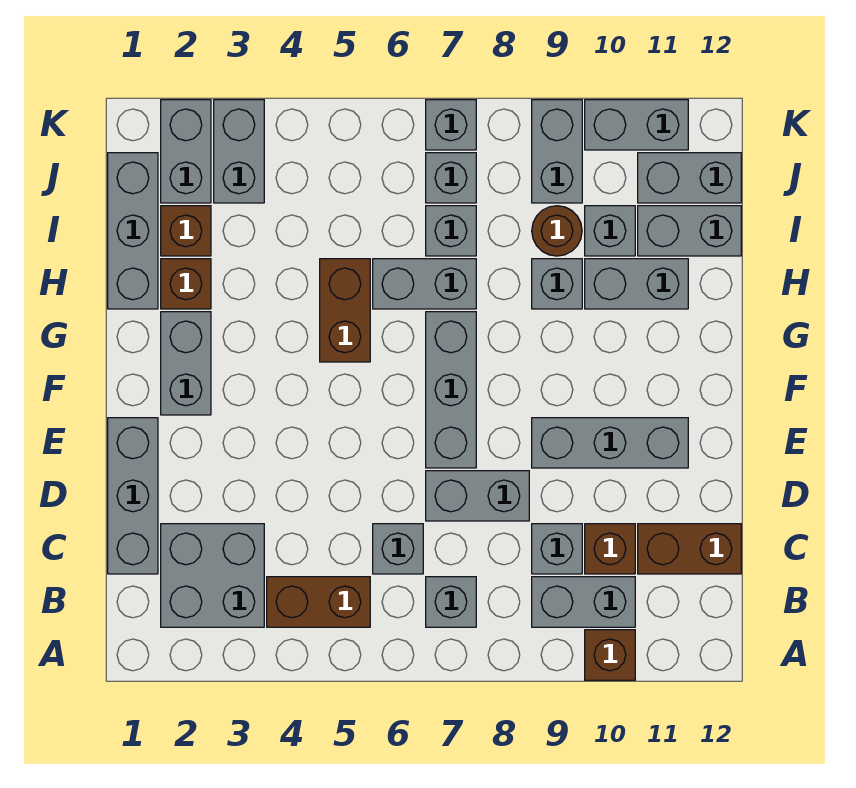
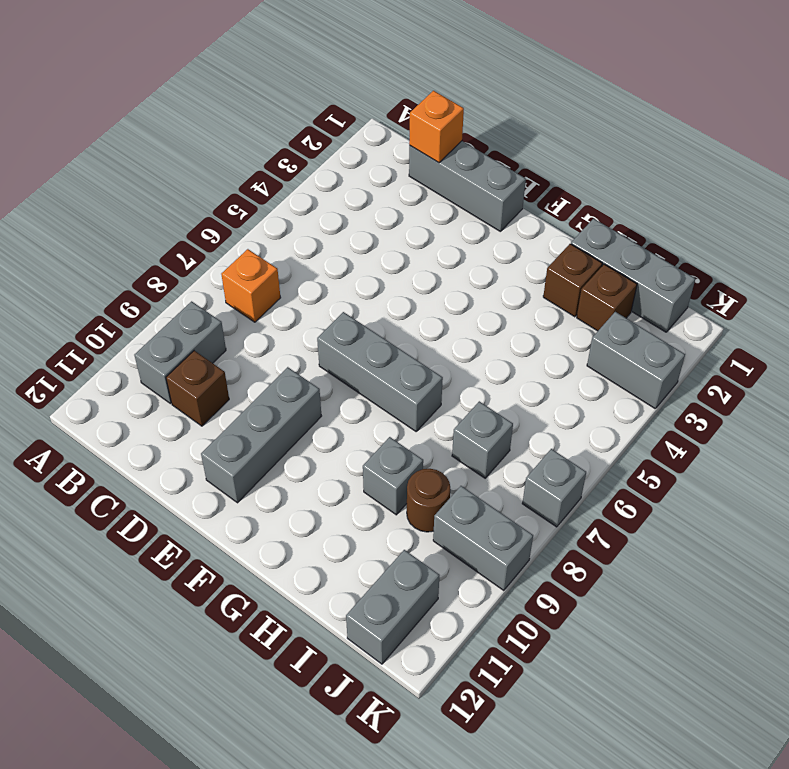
orange brick B7 level 1 -> grey brick B7 level 1
orange brick C1 level 2 -> none
none -> brown brick A10 level 1
none -> grey brick B2:C3 level 1
none -> brown brick B4:B5 level 1
none -> grey brick C6 level 1

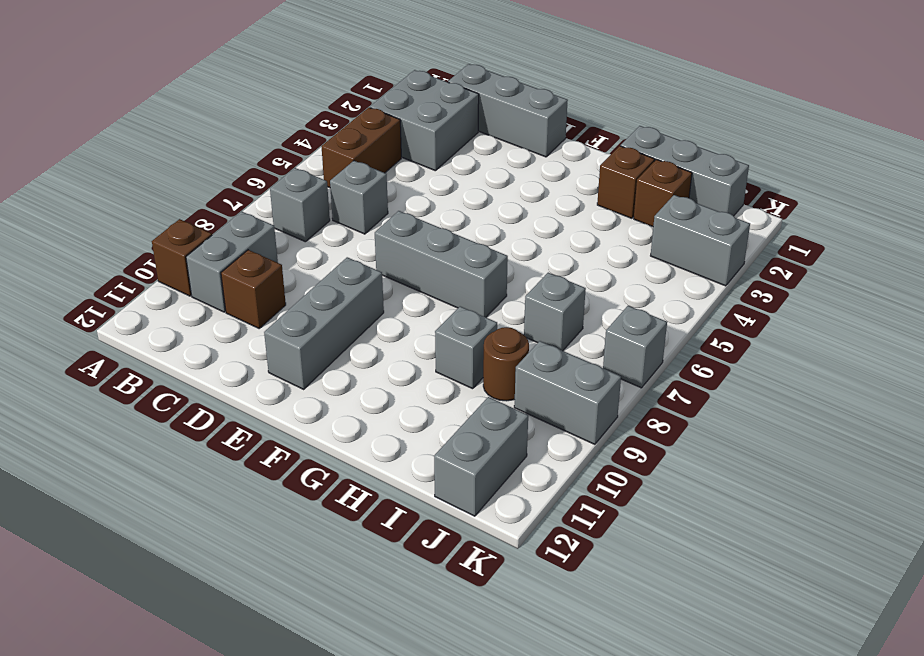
none -> grey brick C9 level 1
none -> brown brick C11:C12 level 1
none -> grey brick D7:D8 level 1
none -> grey brick F2:G2 level 1

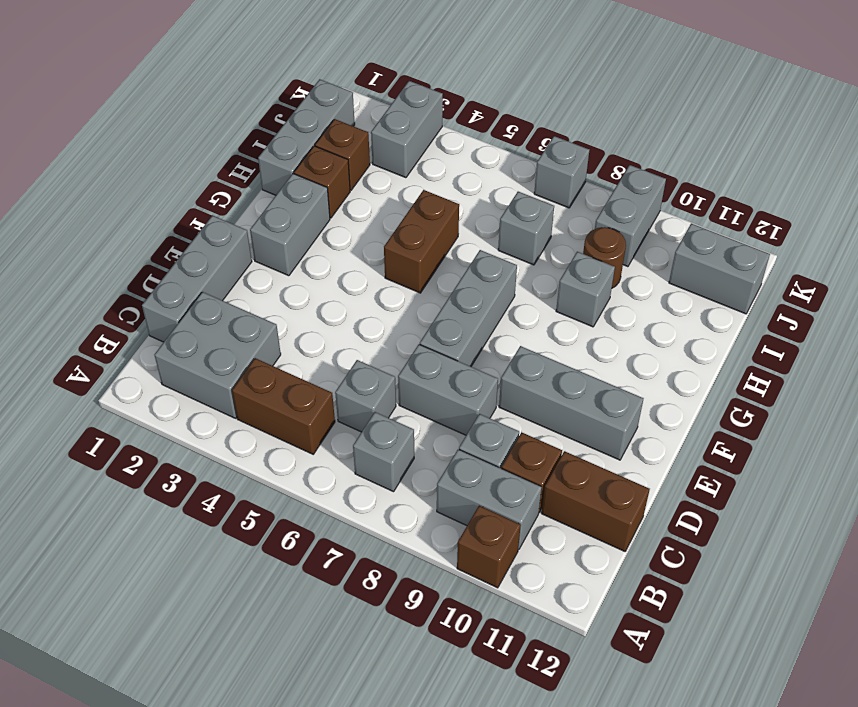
none -> grey brick H6:H7 level 1
none -> grey brick H10:H11 level 1
none -> grey brick I10 level 1
none -> grey brick I11:I12 level 1

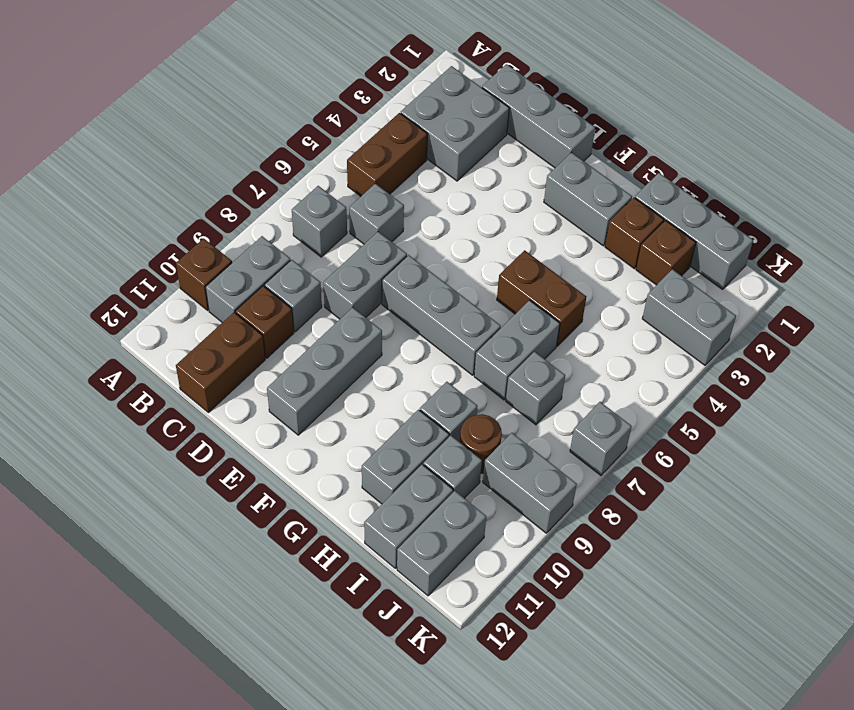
none -> grey brick J2:K2 level 1
none -> grey brick J7 level 1
none -> grey brick K10:K11 level 1

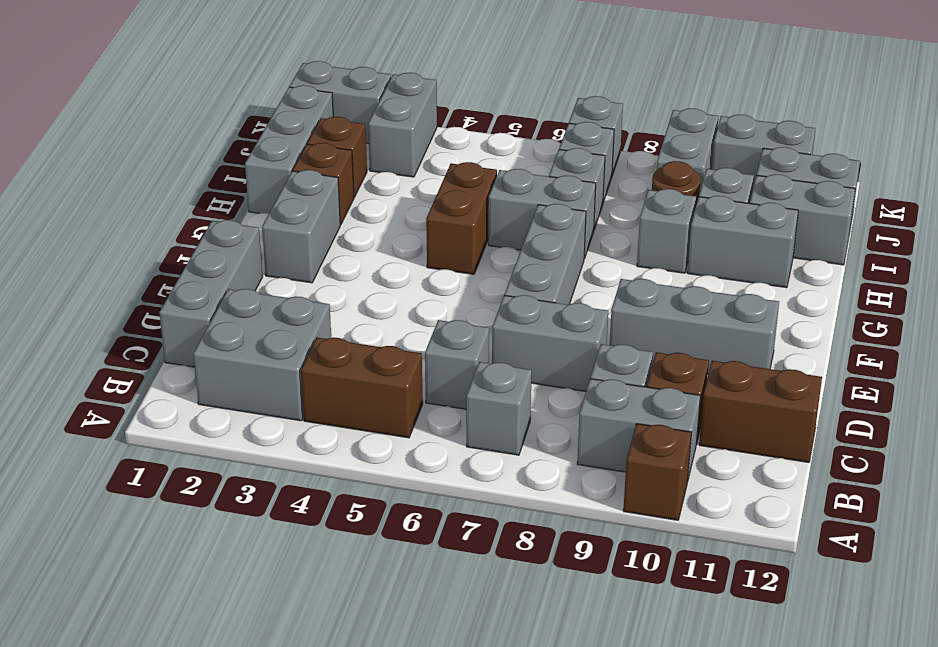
grey brick K1:K2 level 1 -> grey brick J2:K2 level 1

